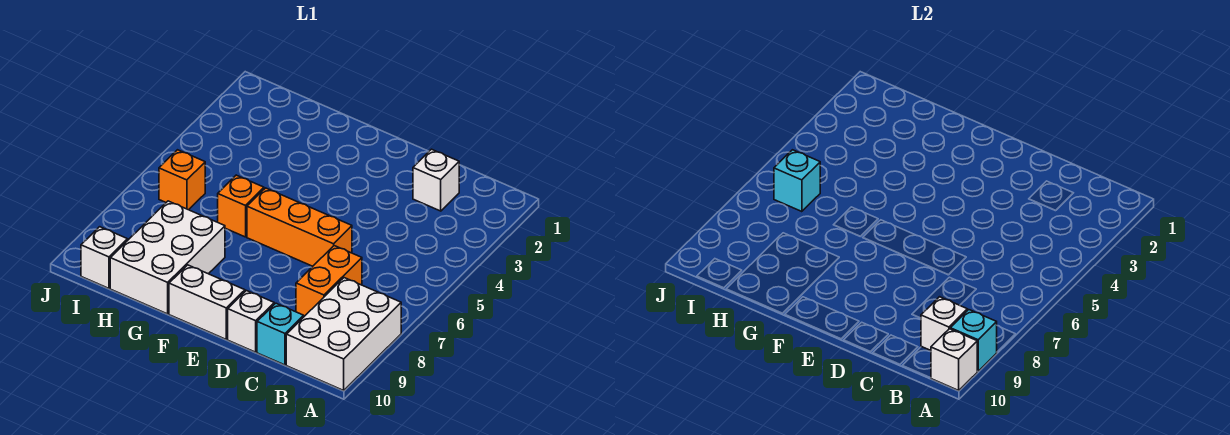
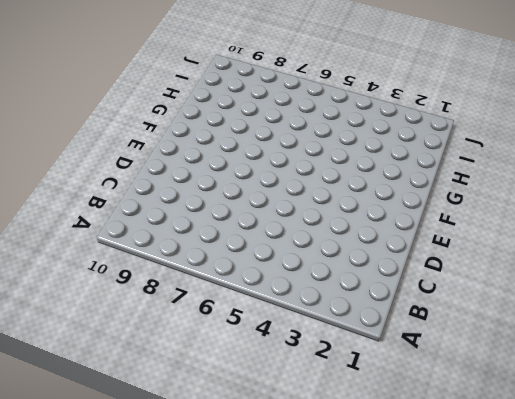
none -> white brick A8:B10 level 1
none -> white brick C2 level 1
none -> orange brick C7:C8 level 1

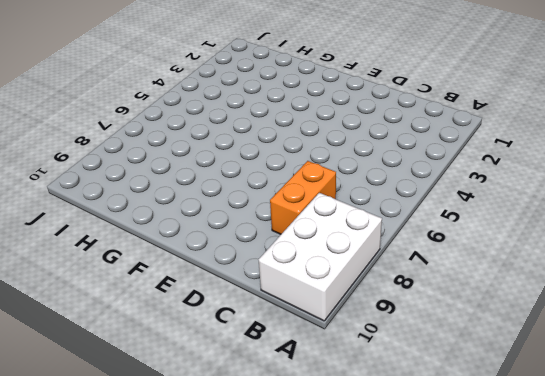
none -> white brick C2 level 1
none -> cyan brick C10 level 1
none -> orange brick D6:F6 level 1

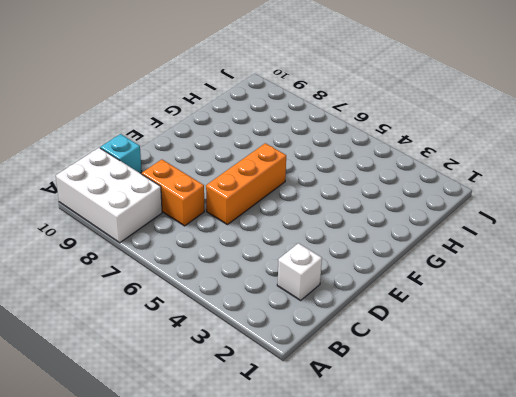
none -> white brick D10 level 1
none -> white brick E10:F10 level 1
none -> orange brick G6 level 1

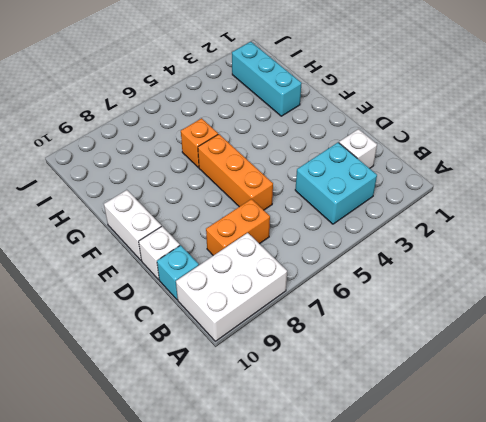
cyan brick B3:C4 level 1 -> none
cyan brick G2:I2 level 1 -> none
none -> white brick G8:H10 level 1
none -> orange brick I6 level 1
none -> white brick I10 level 1

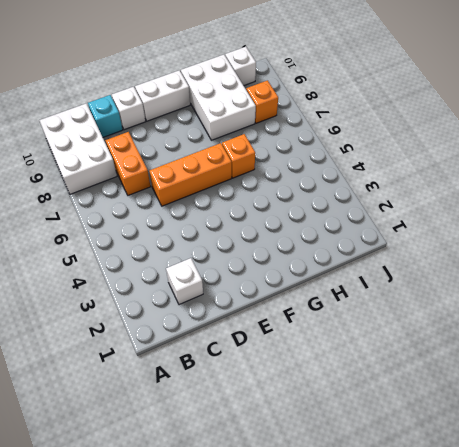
orange brick I8 level 1 -> orange brick I6 level 1
none -> cyan brick A9 level 2
none -> white brick A10 level 2
none -> white brick B9 level 2

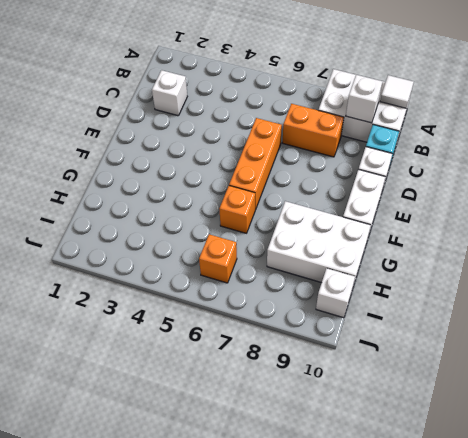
white tile A10 level 2 -> white brick A10 level 2
none -> cyan brick A9 level 2
none -> cyan brick I6 level 2

